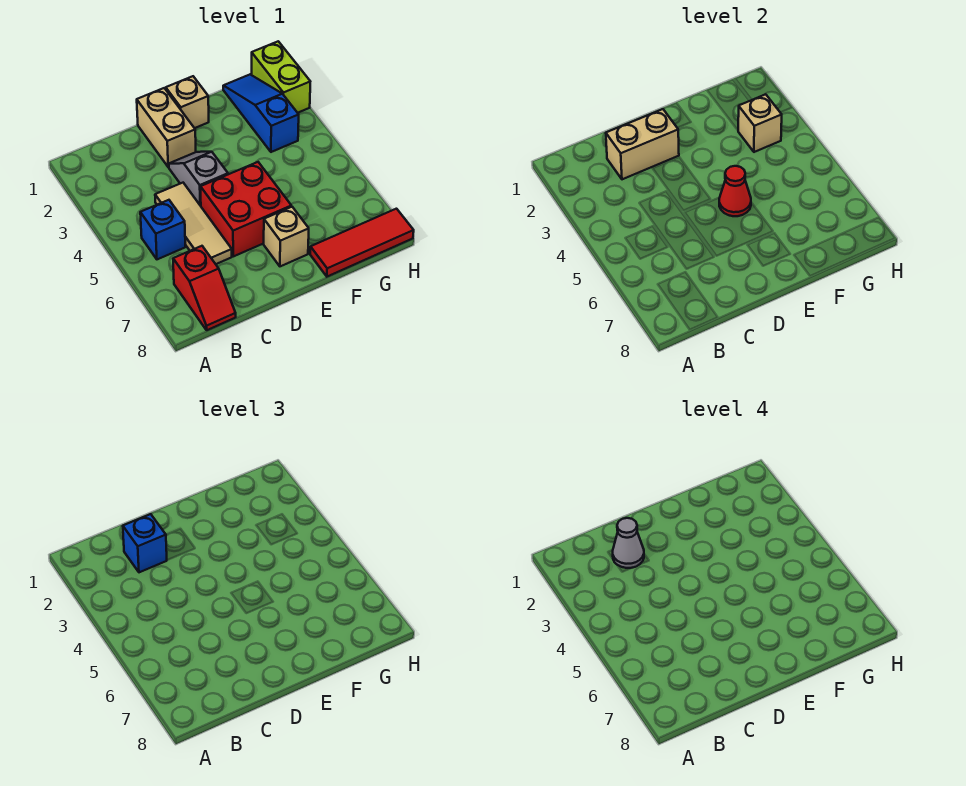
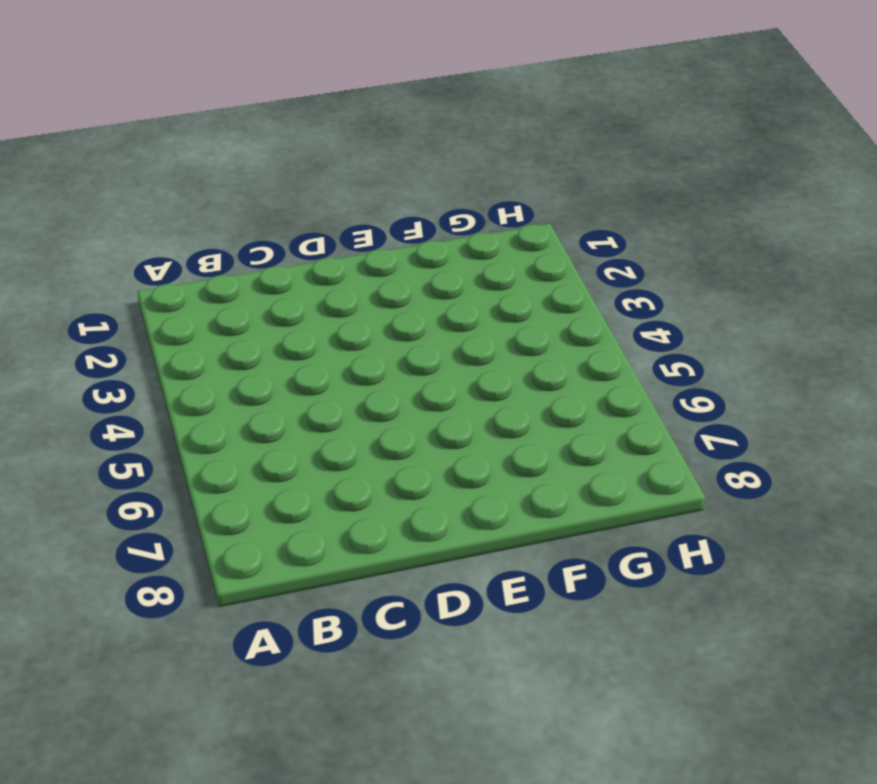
none -> blue brick B5 level 1
none -> red slope B7:B8 level 1 top 7
none -> tan tile C4:C6 level 1

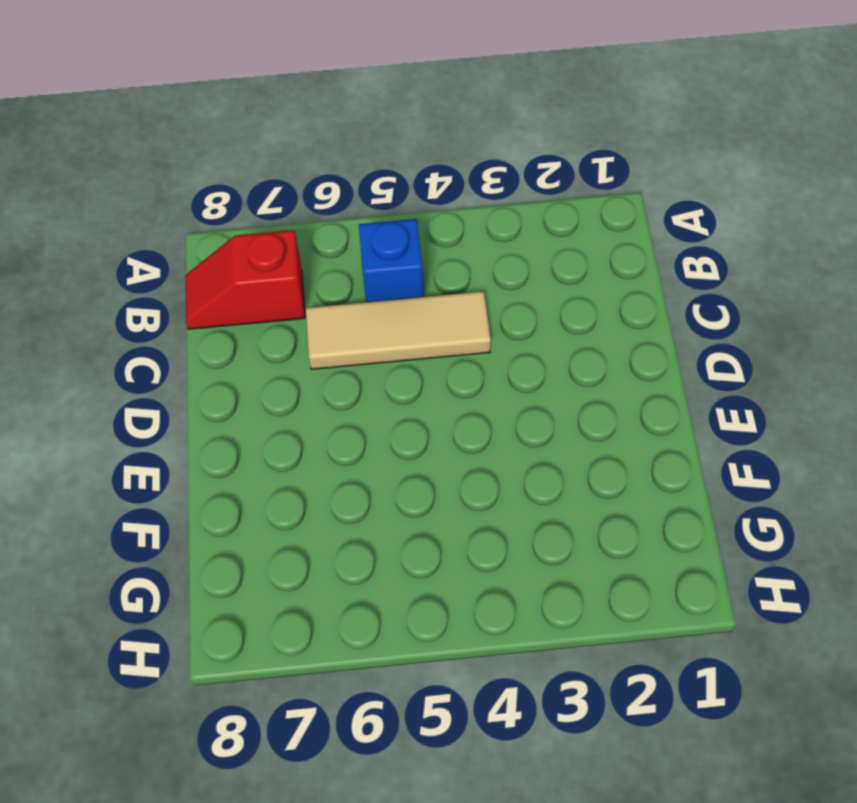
none -> tan brick D1:D2 level 1
none -> grey slope D3:D4 level 1 top 4
none -> red brick D5:E6 level 1

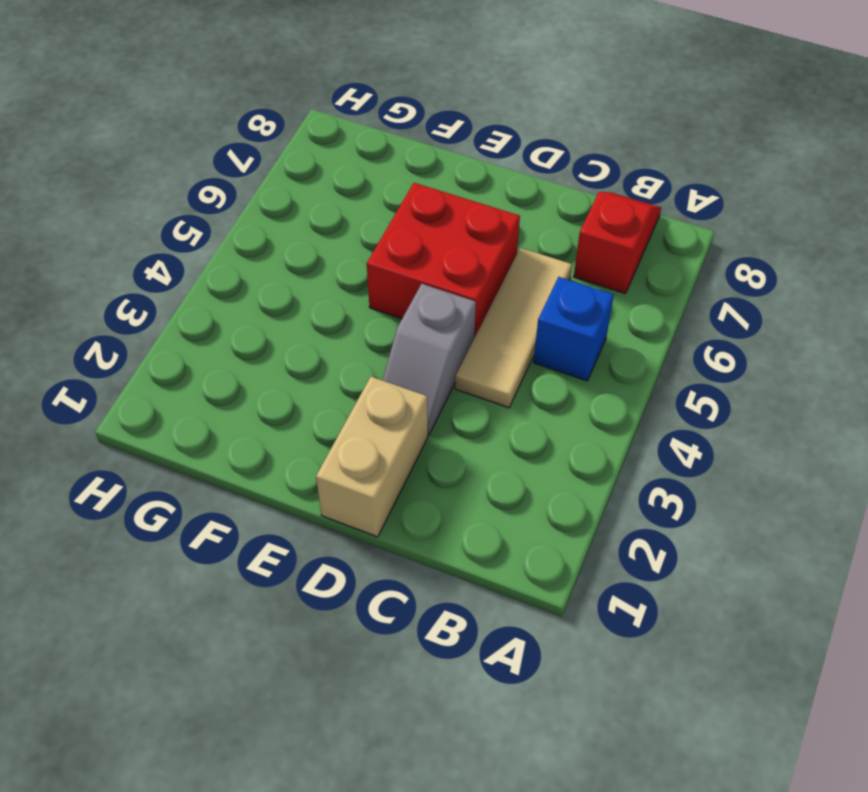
none -> tan brick E1 level 1
none -> tan brick E7 level 1
none -> red tile F8:H8 level 1

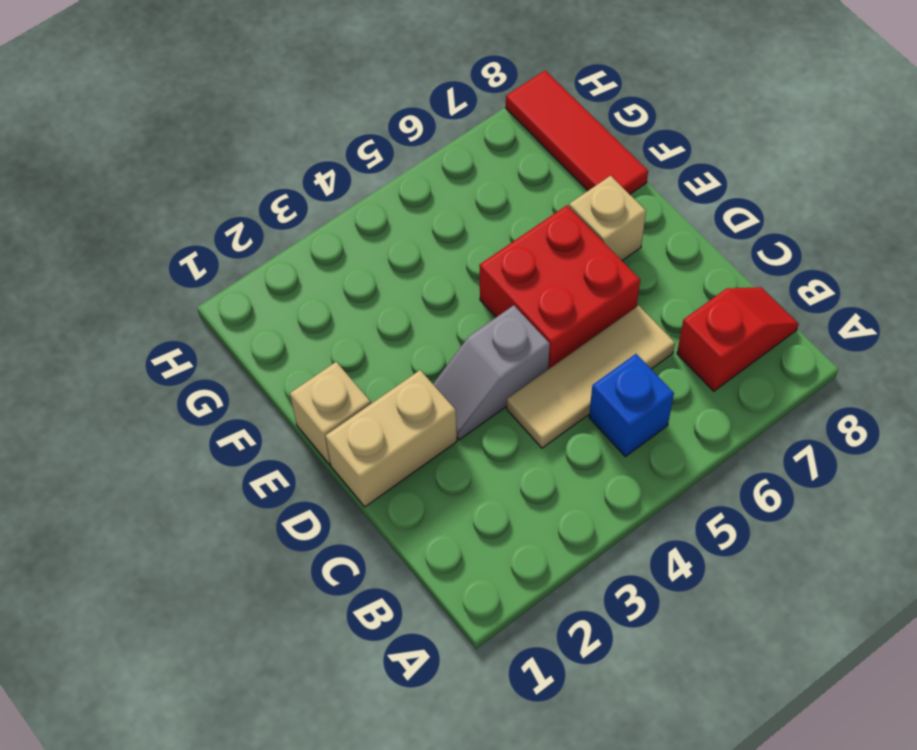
none -> blue slope G1:G3 level 1 top 3
none -> lime brick H1:H2 level 1
none -> tan brick C2:D2 level 2

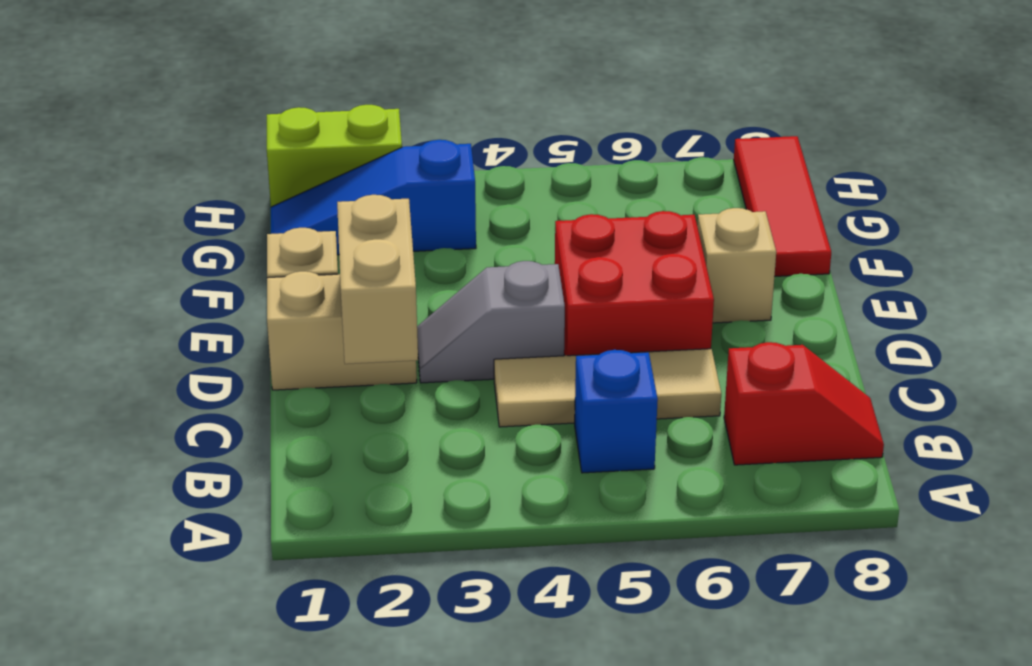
none -> red cone E5 level 2
none -> tan brick G3 level 2
none -> blue brick C2 level 3

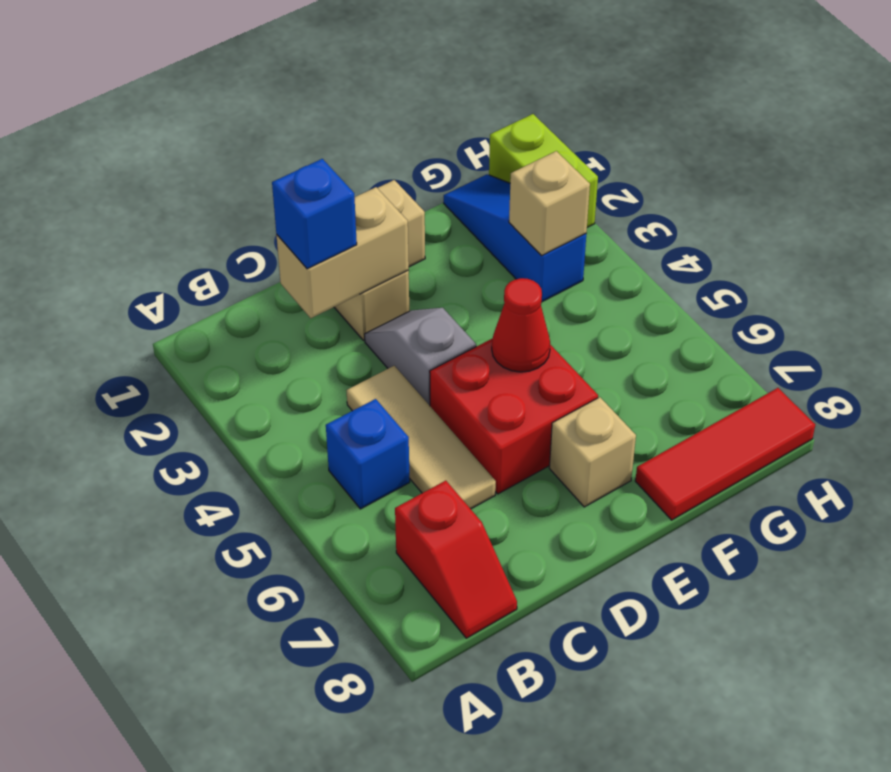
none -> grey cone C2 level 4

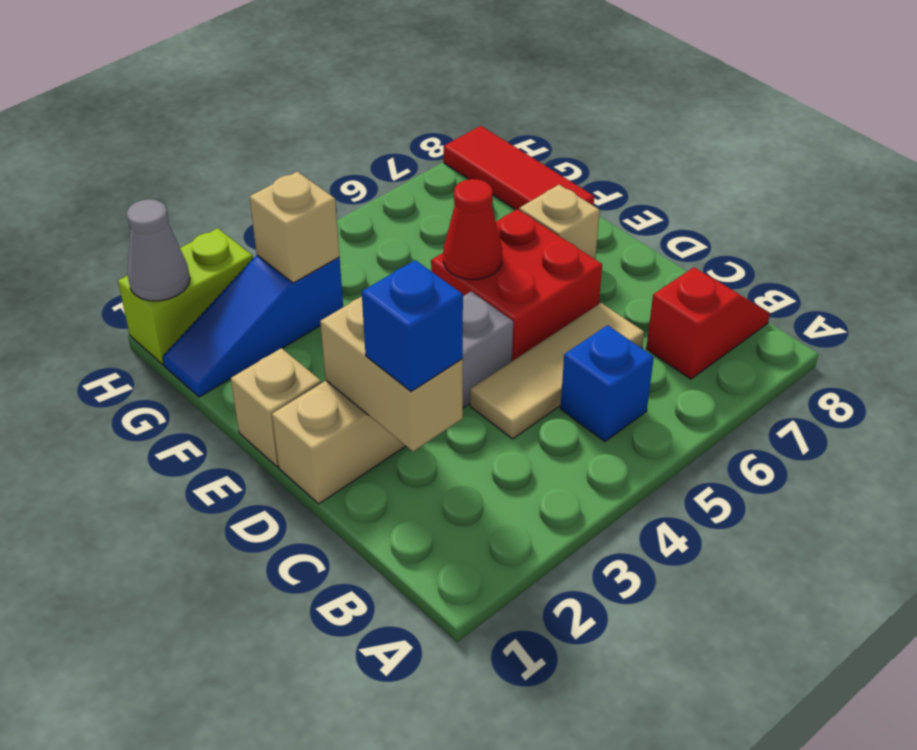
grey cone H1 level 2 -> grey cone C2 level 4

